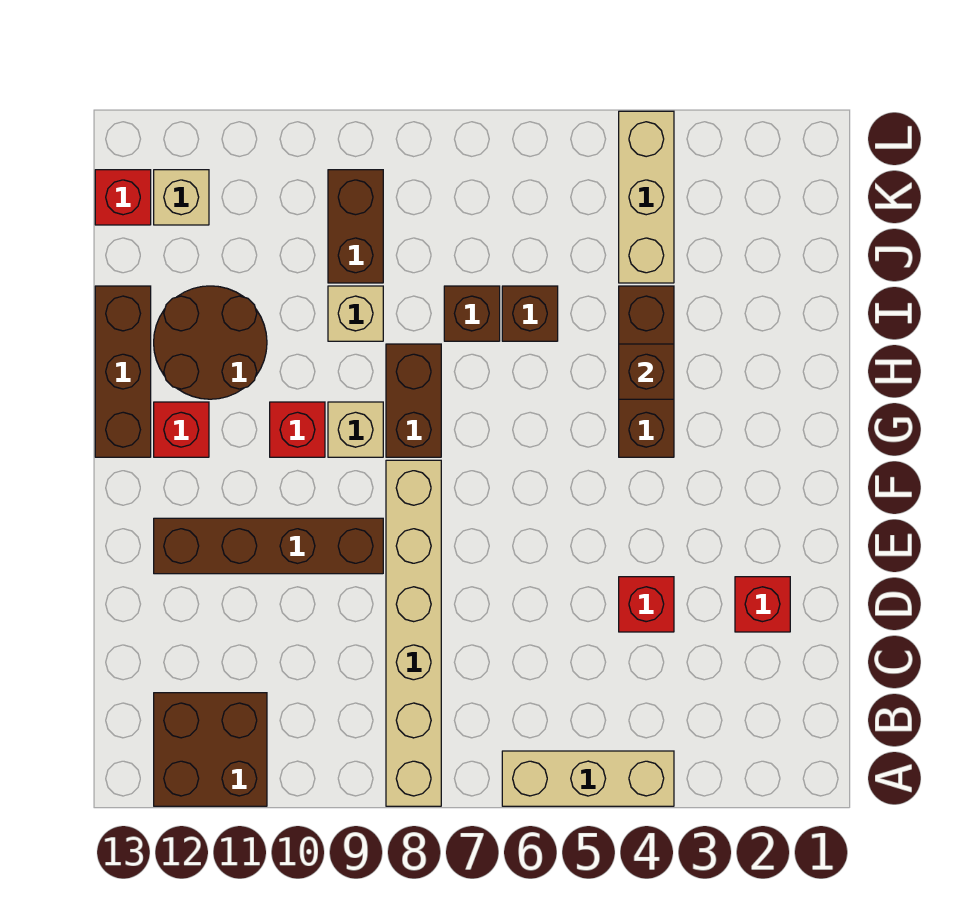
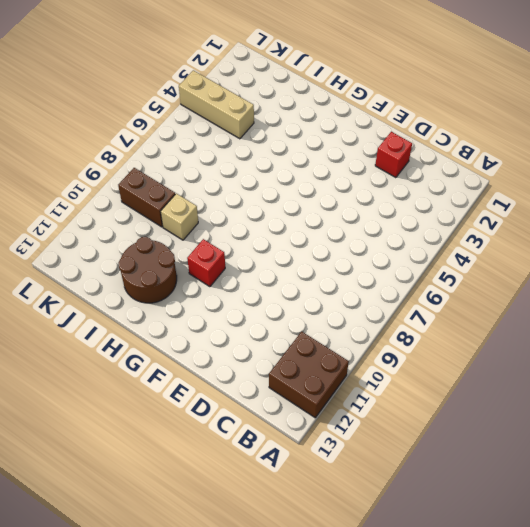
none -> tan brick A4:A6 level 1
none -> tan brick A8:F8 level 1
none -> red brick D4 level 1

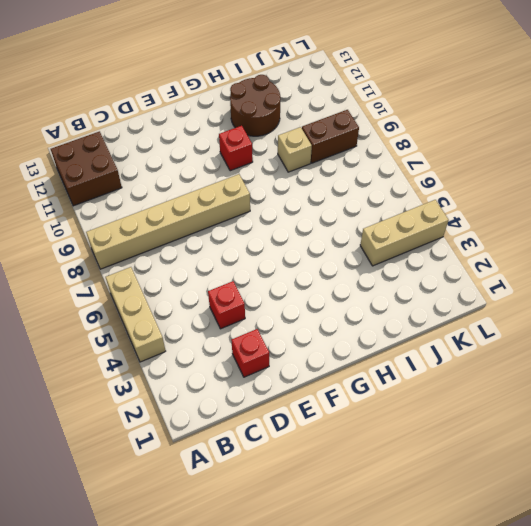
none -> brown brick E9:E12 level 1
none -> brown brick G4:I4 level 1
none -> brown brick G8:H8 level 1

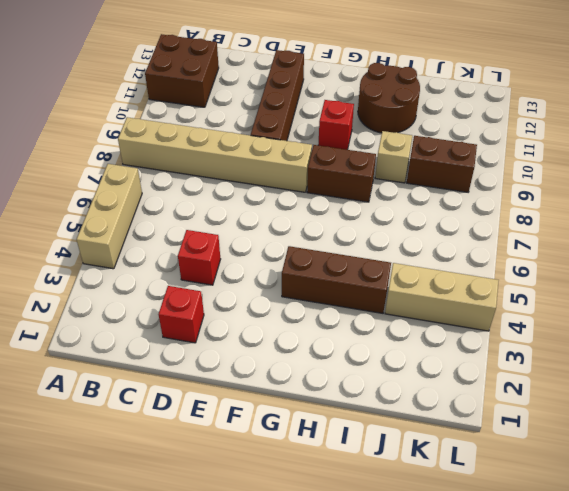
none -> tan brick G9 level 1
none -> red brick G12 level 1
none -> brown brick G13:I13 level 1

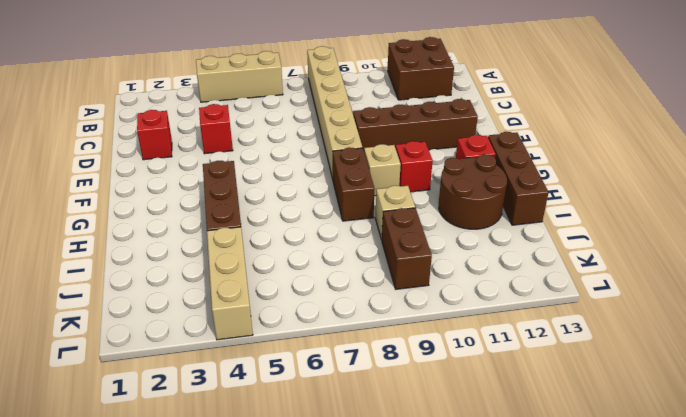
none -> brown brick I6 level 1
none -> brown brick I7 level 1
none -> tan brick K12 level 1

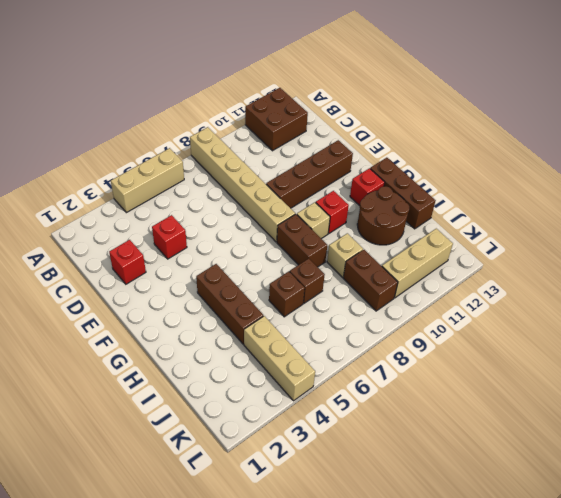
tan brick K10:K12 level 1 -> tan brick K12 level 1
none -> red brick K13 level 1
none -> brown brick H4 level 2

